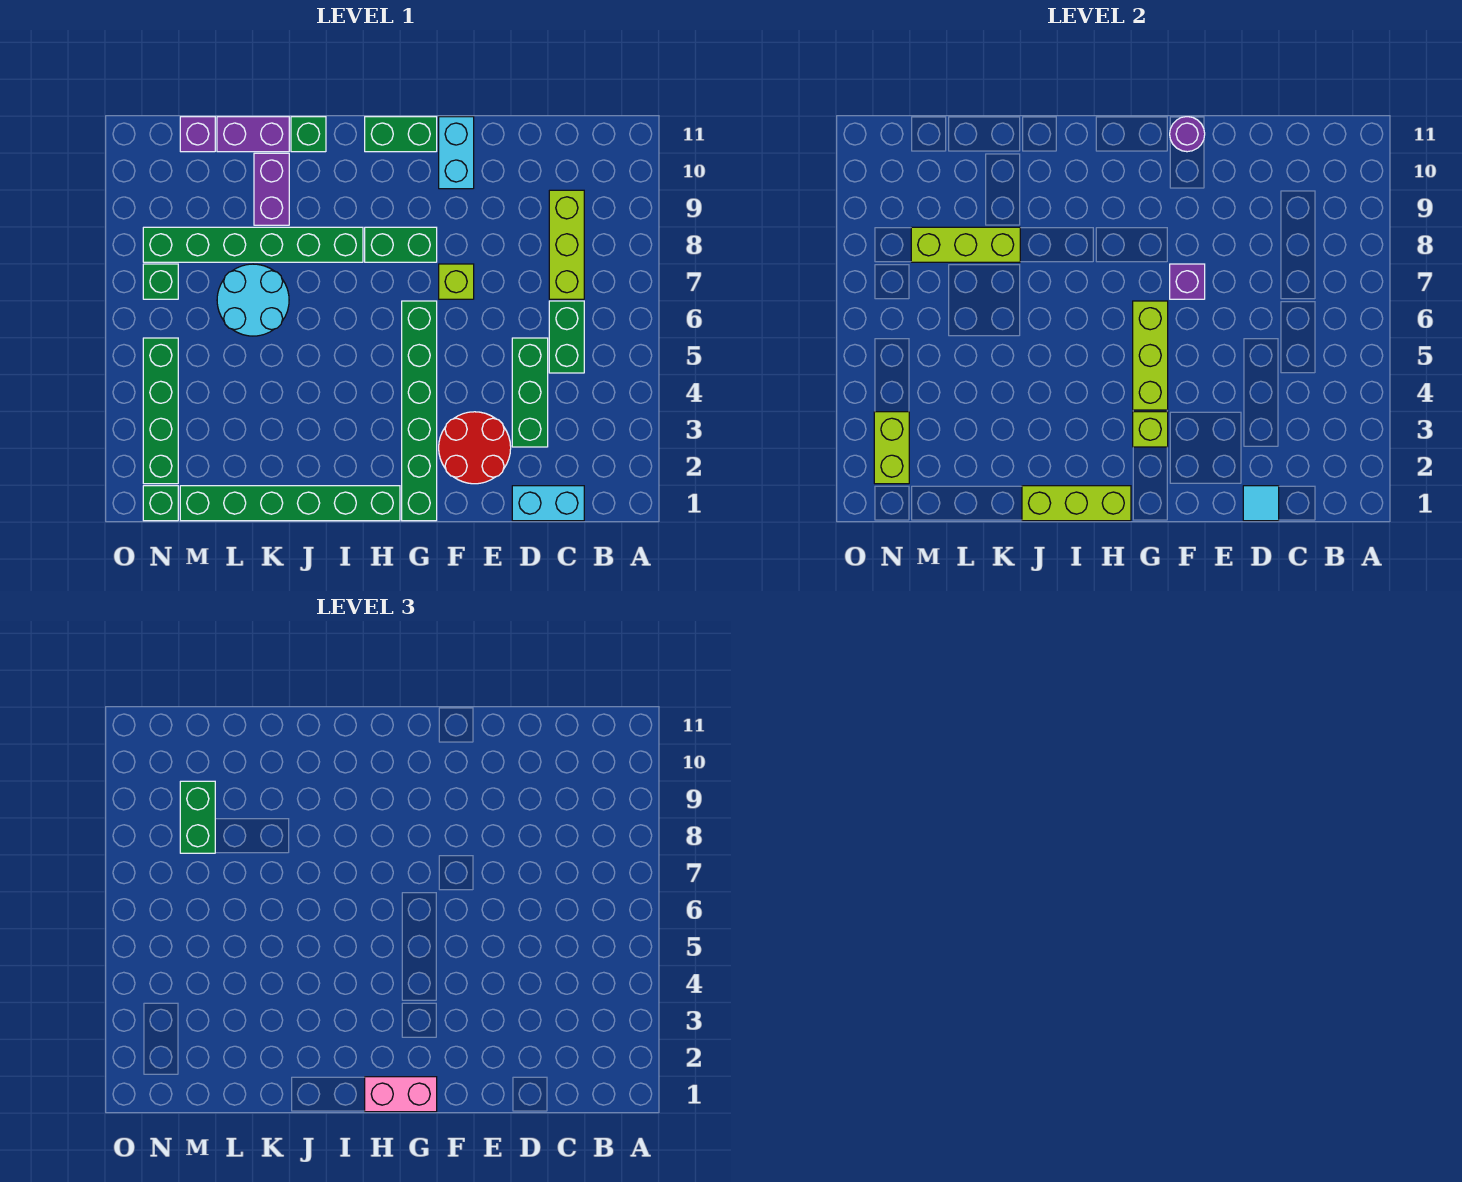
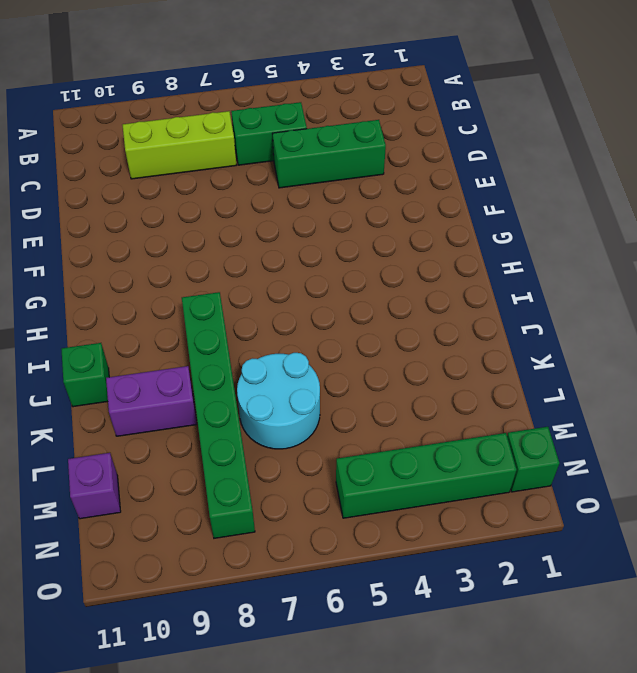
none -> cyan brick C1:D1 level 1
none -> red round brick E2:F3 level 1
none -> lime brick F7 level 1
none -> cyan brick F10:F11 level 1

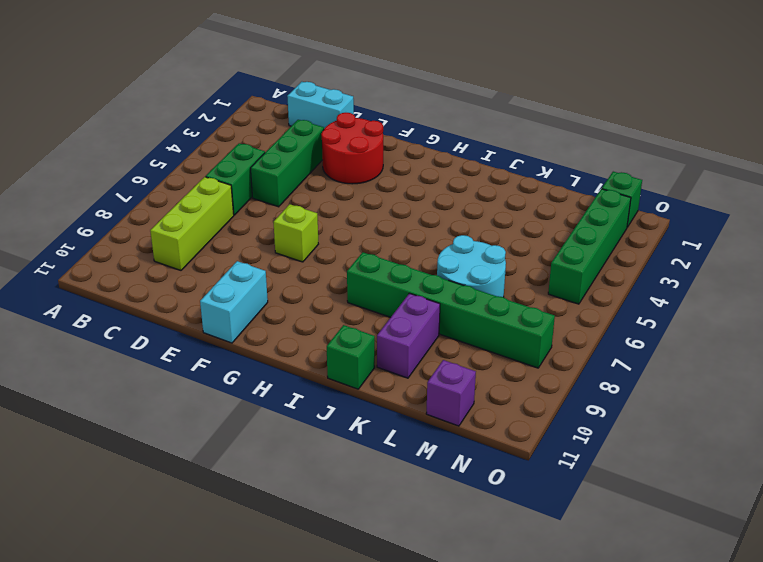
none -> green brick G1:G6 level 1
none -> green brick G8:H8 level 1
none -> green brick G11:H11 level 1
none -> green brick H1:M1 level 1

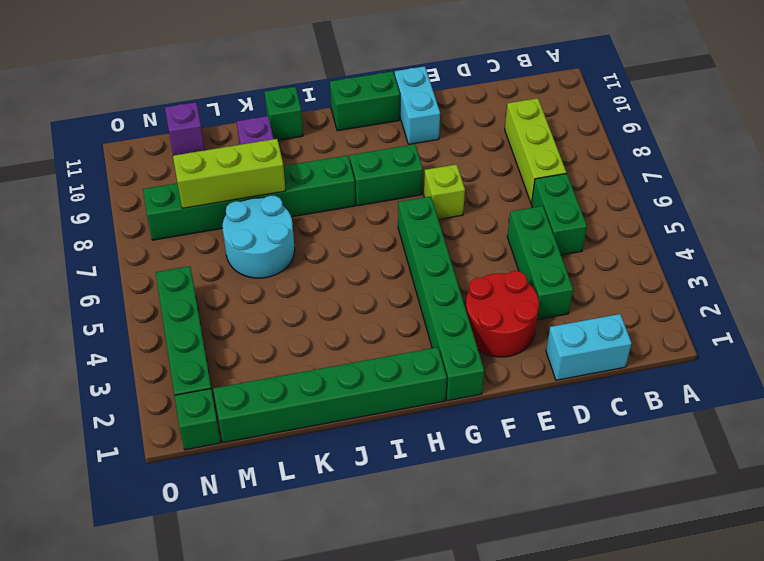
none -> purple brick K11:L11 level 1
none -> green brick N7 level 1
none -> cyan tile D1 level 2
none -> purple brick F7 level 2

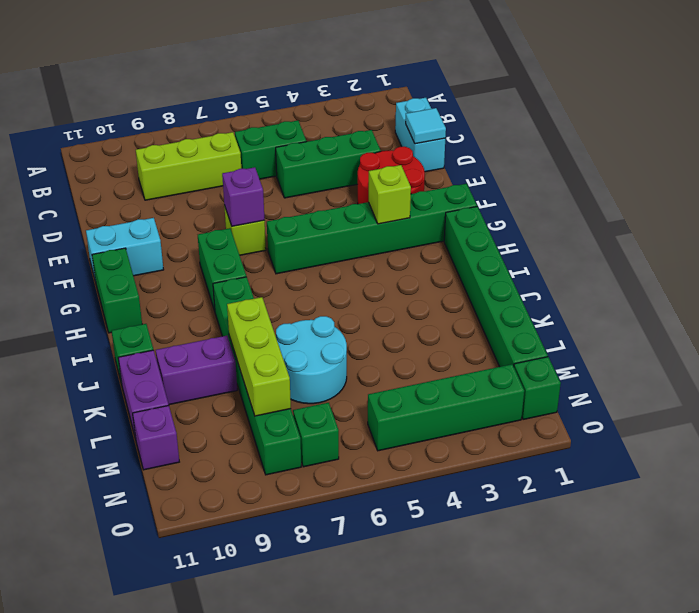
none -> purple round brick F11 level 2
none -> lime brick G4:G6 level 2
none -> lime brick H1:J1 level 2
none -> lime brick N2:N3 level 2

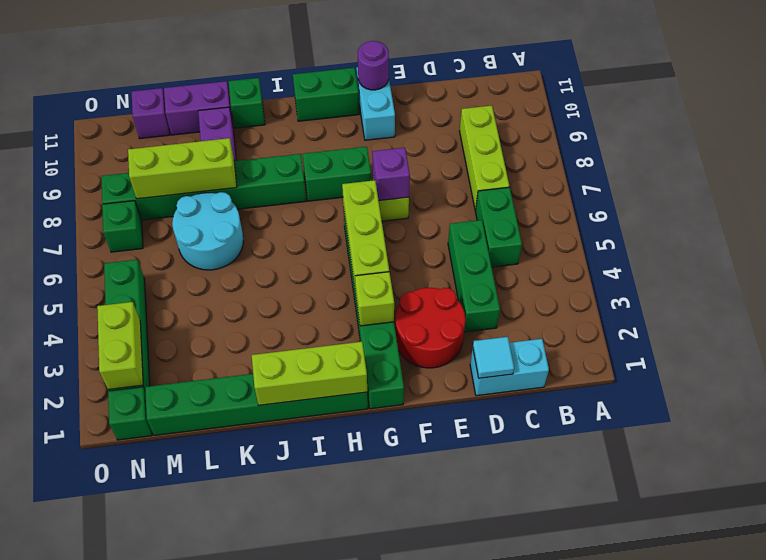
none -> pink brick G1:H1 level 3
none -> green brick M8:M9 level 3

